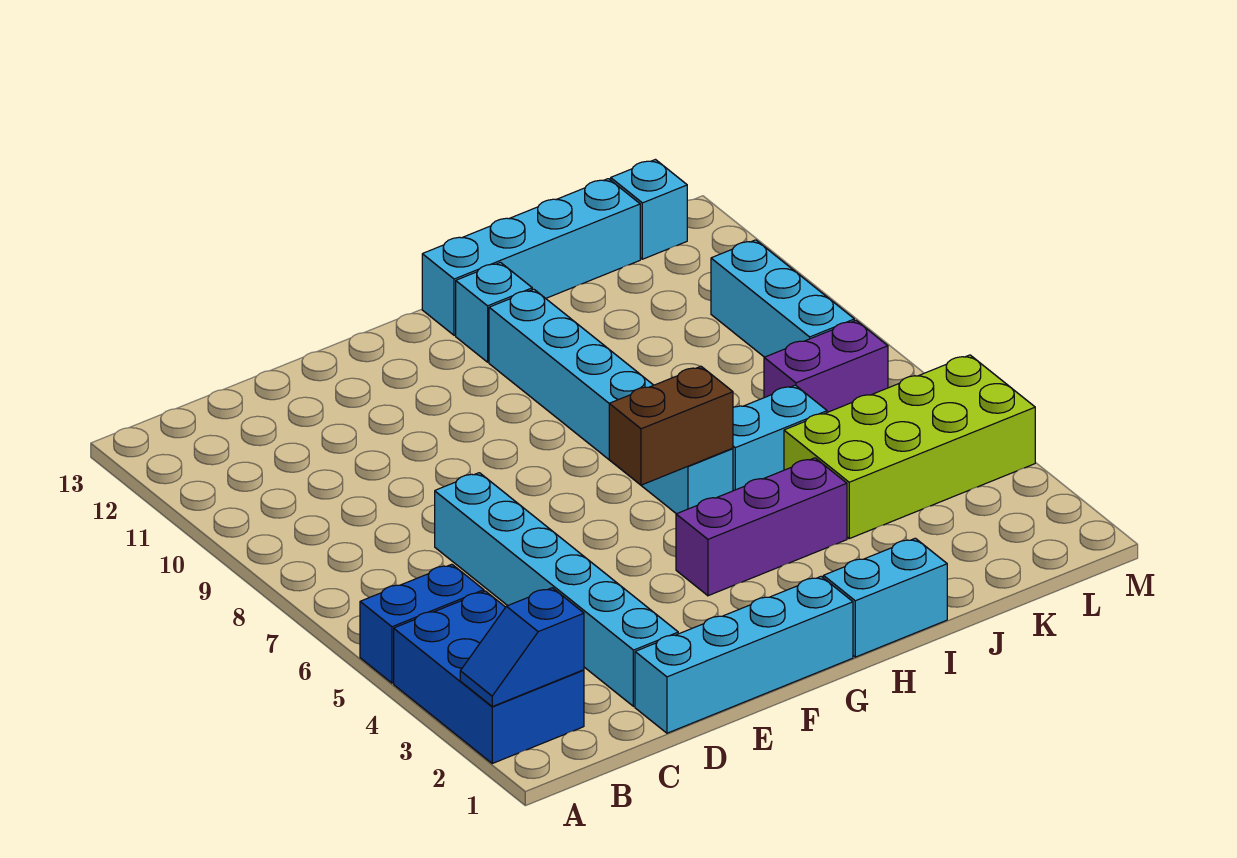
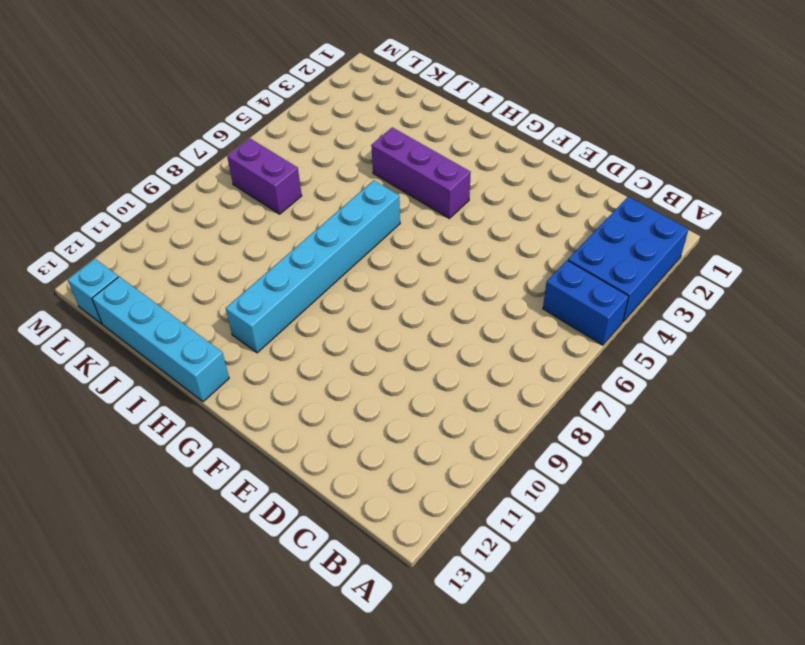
none -> cyan brick D1:G1 level 1
none -> cyan brick D2:D7 level 1
none -> cyan brick H1:I1 level 1

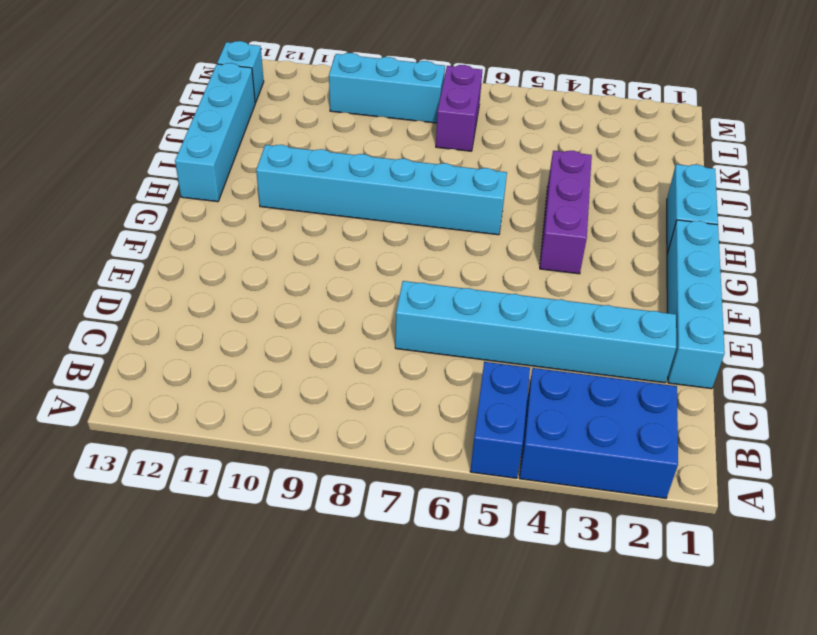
none -> cyan brick H12 level 1
none -> cyan brick I6:J6 level 1
none -> lime brick J4:M5 level 1

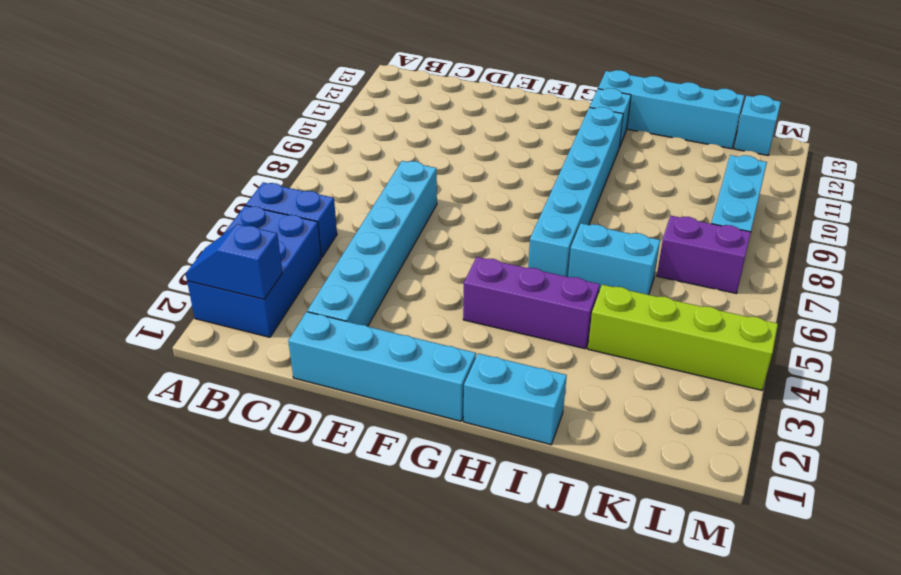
lime brick J4:M4 level 1 -> lime brick J4:M5 level 1
none -> brown brick G6:H6 level 2

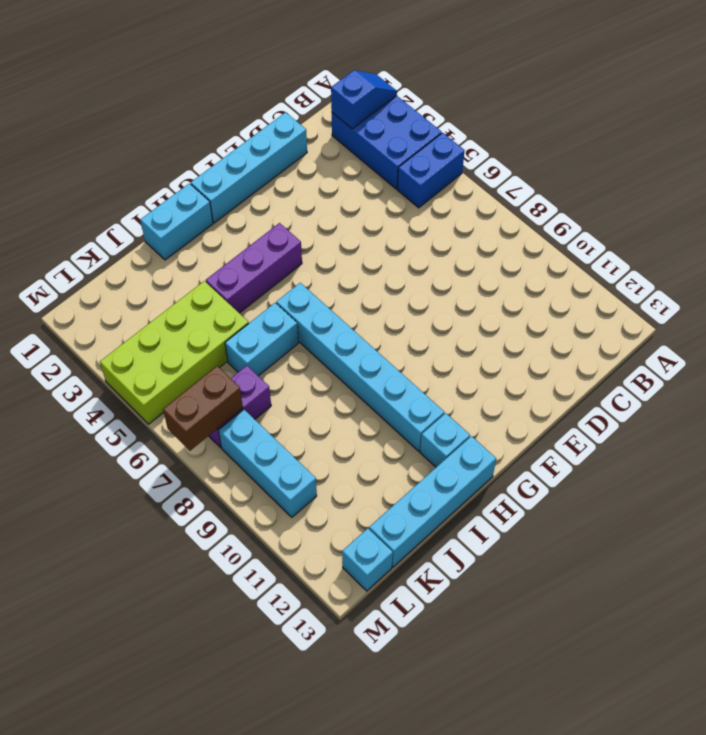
brown brick L7:M7 level 2 -> brown brick G6:H6 level 2
none -> cyan brick D2:D7 level 1

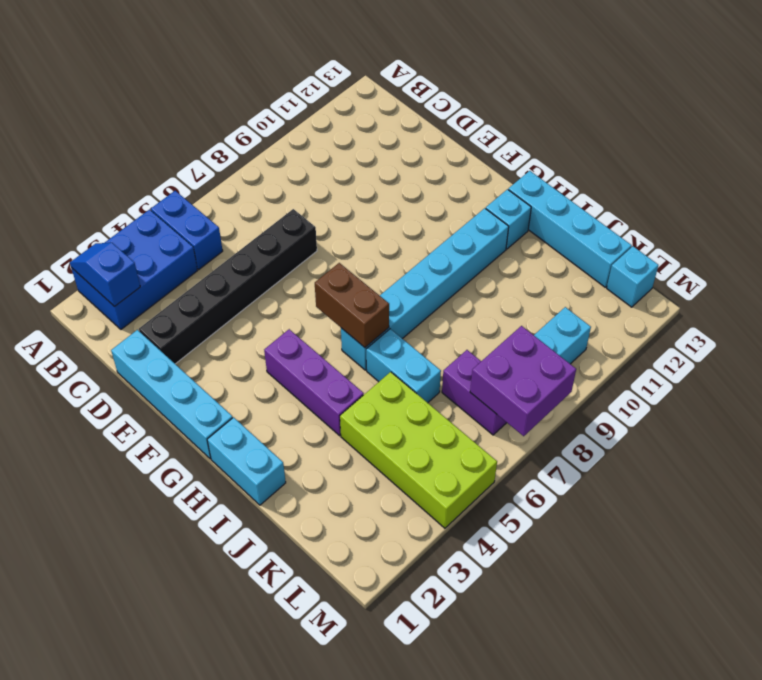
black brick D2:D7 level 1 -> cyan brick D2:D7 level 1
purple brick L7:M8 level 2 -> none

